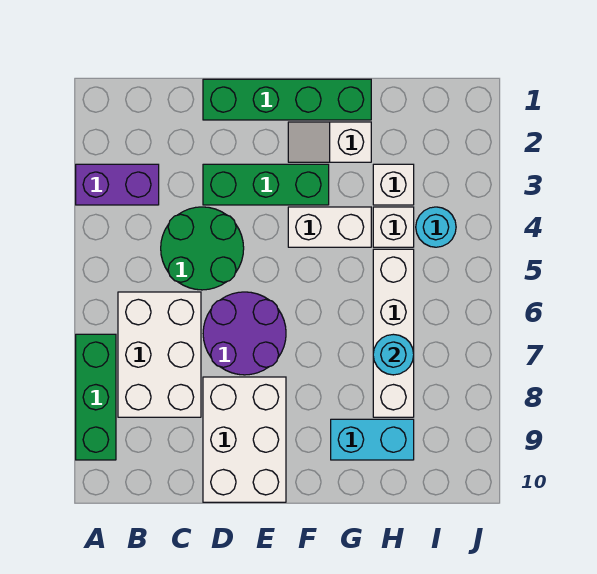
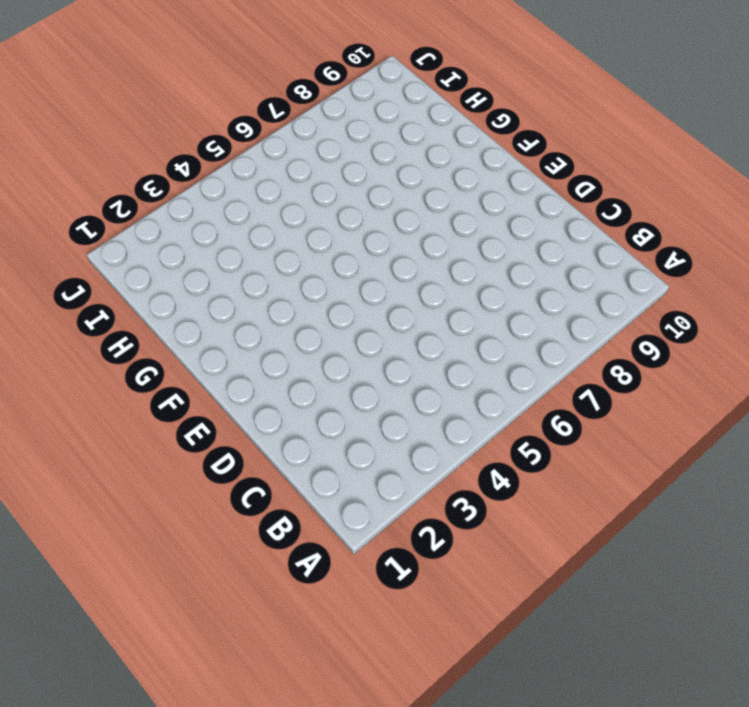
none -> purple brick A3:B3 level 1
none -> green brick A7:A9 level 1
none -> white brick B6:C8 level 1

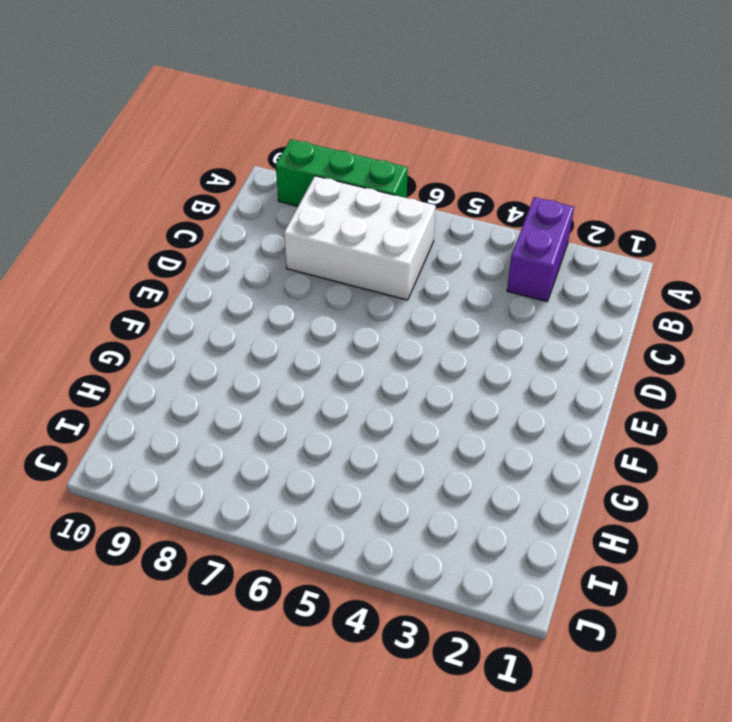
none -> green round brick C4:D5 level 1
none -> green brick D1:G1 level 1
none -> green brick D3:F3 level 1

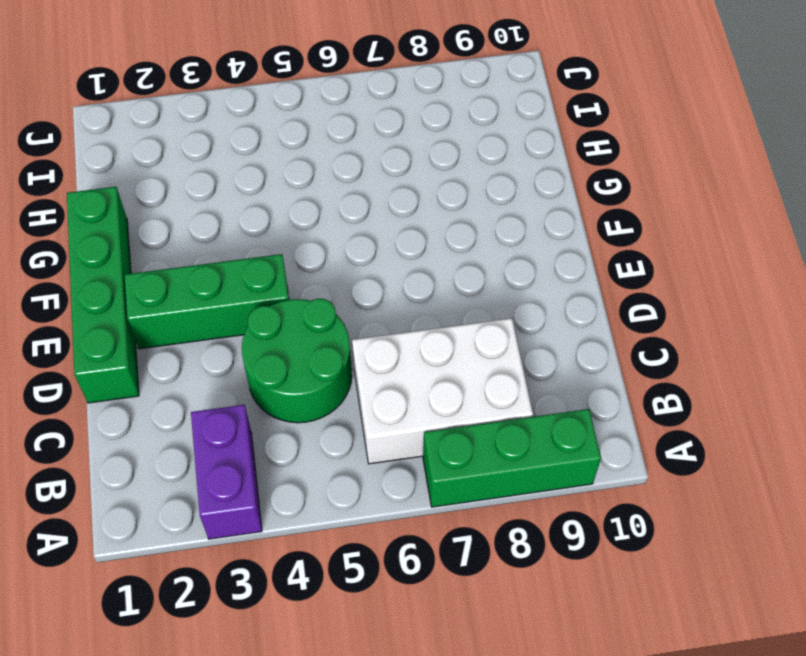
green brick E2:E4 level 1 -> green brick D3:F3 level 1
none -> purple round brick D6:E7 level 1
none -> white brick D8:E10 level 1
none -> white slope F2:G2 level 1 top G

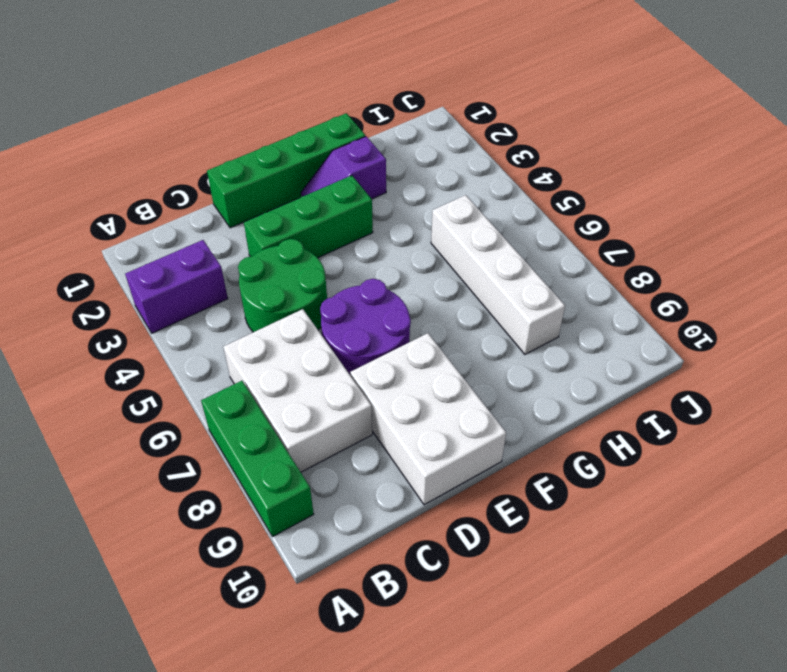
purple slope F2:G2 level 1 top G -> white slope F2:G2 level 1 top G
none -> white brick F4:G4 level 1
none -> cyan brick G9:H9 level 1
none -> white brick H3 level 1

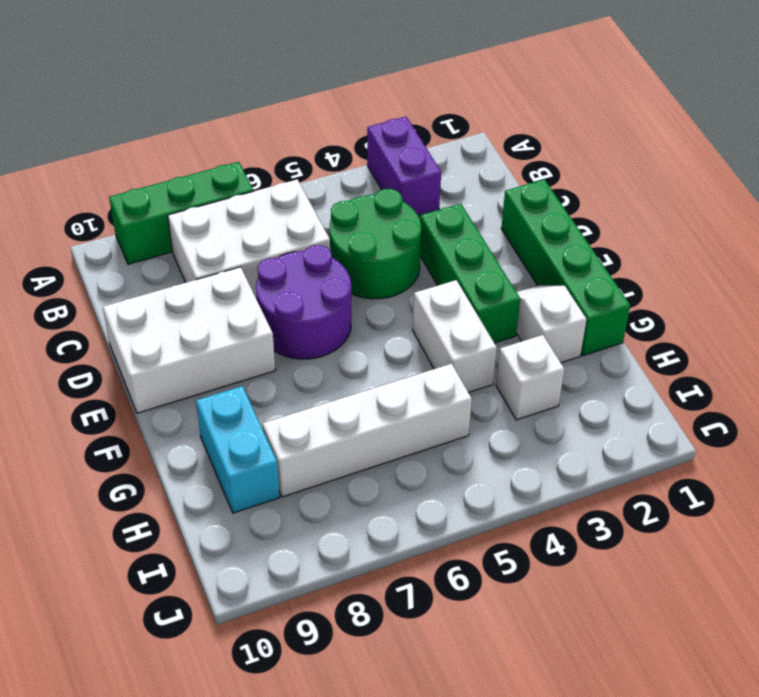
none -> white brick H4 level 1
none -> cyan round brick I4 level 1
none -> cyan round brick H7 level 2

